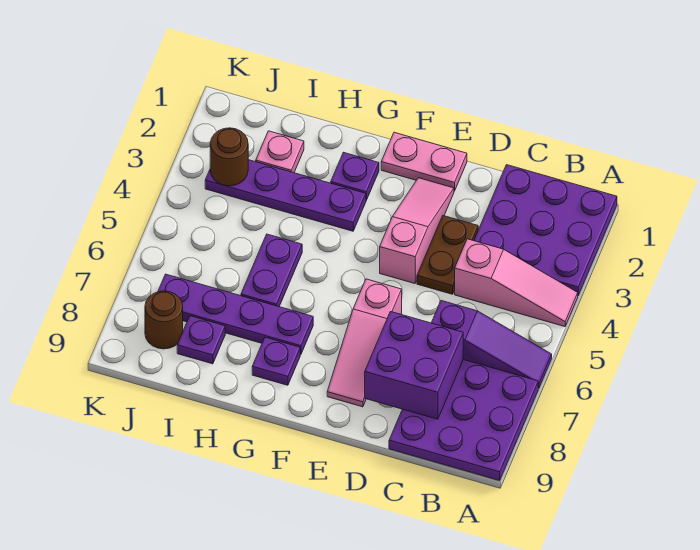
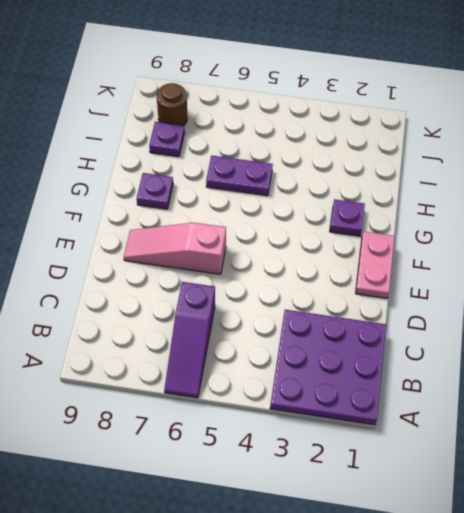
none -> pink slope A4:C4 level 1 top C
none -> purple plate A7:C9 level 1
none -> brown plate D3:D4 level 1

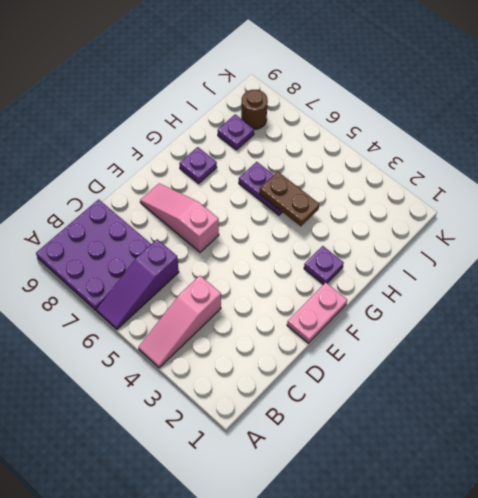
brown plate H4:H5 level 2 -> brown plate D3:D4 level 1
none -> purple plate A1:C3 level 1
none -> pink slope E2:E4 level 1 top 4
none -> purple plate G3:J3 level 1

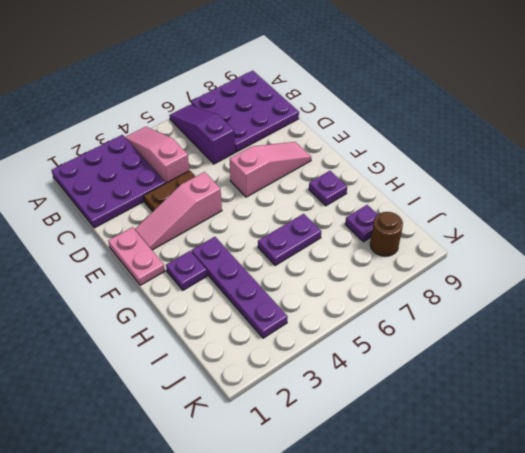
none -> purple plate G7:J7 level 1
none -> pink plate I2 level 1
none -> purple brick C7:D8 level 2

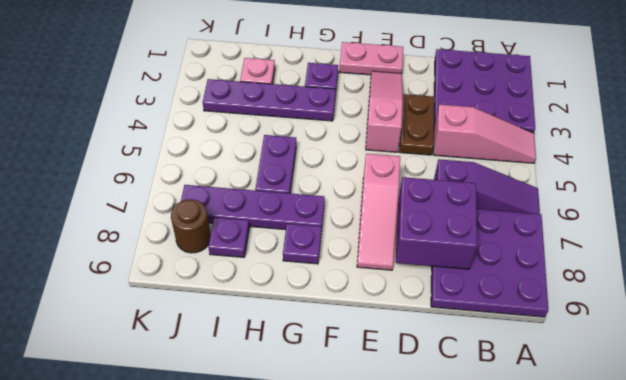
none -> brown round brick J3 level 2

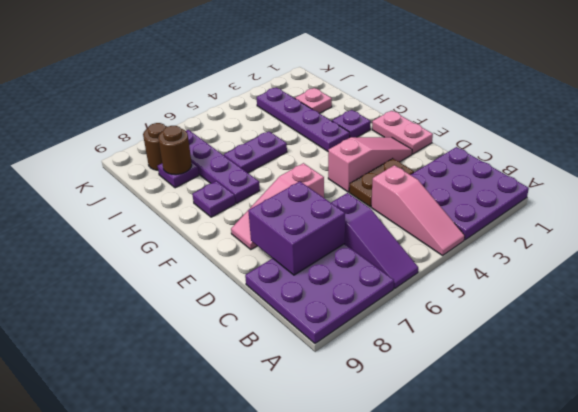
brown round brick I8 level 2 -> brown round brick J3 level 2

